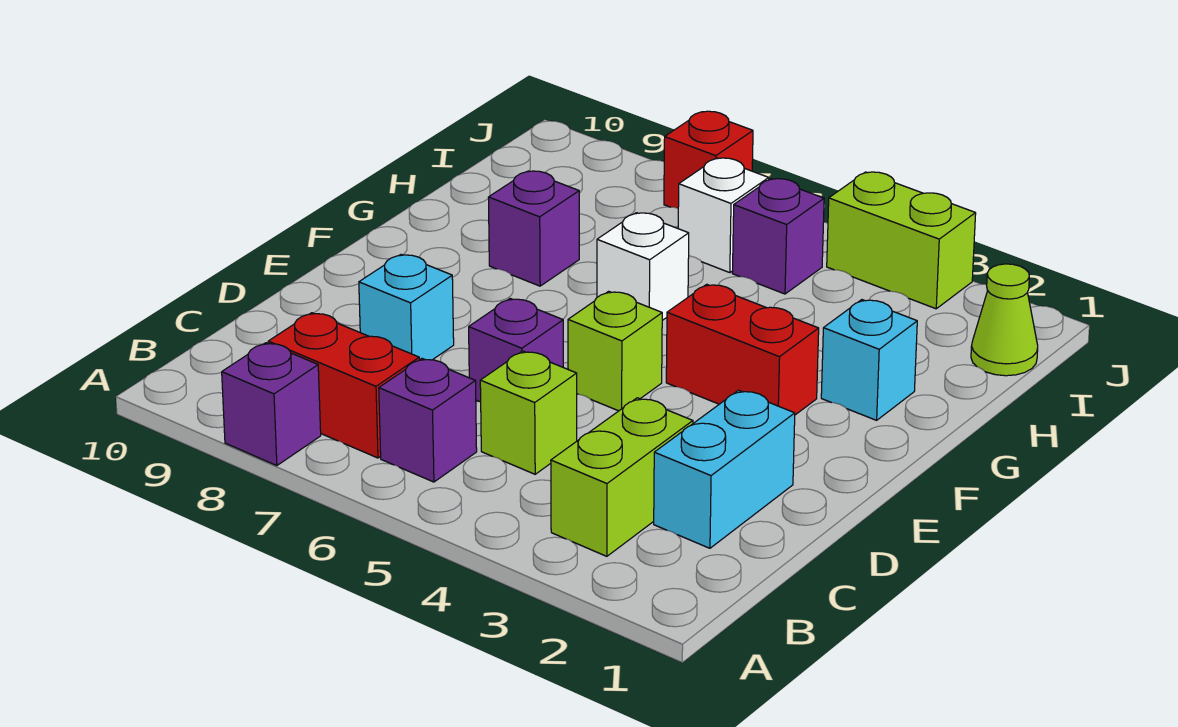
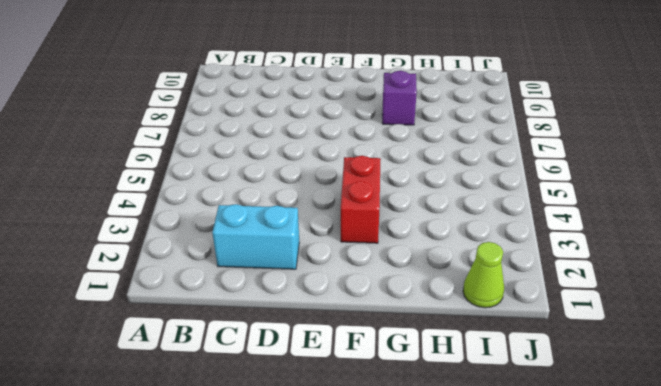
none -> purple brick A8 level 1
none -> lime brick B3:C3 level 1
none -> purple brick B6 level 1

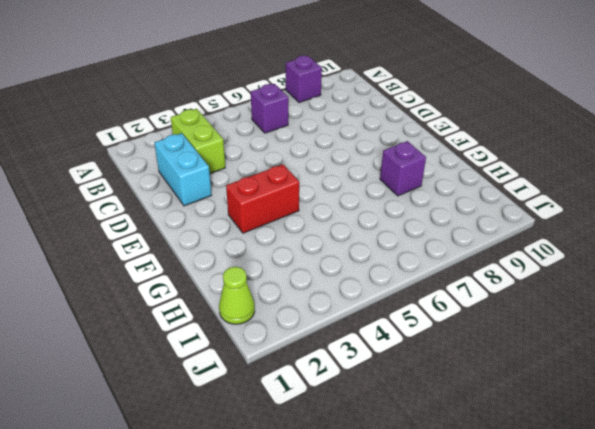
none -> red brick B7:B8 level 1
none -> lime brick C5 level 1
none -> purple brick D6 level 1

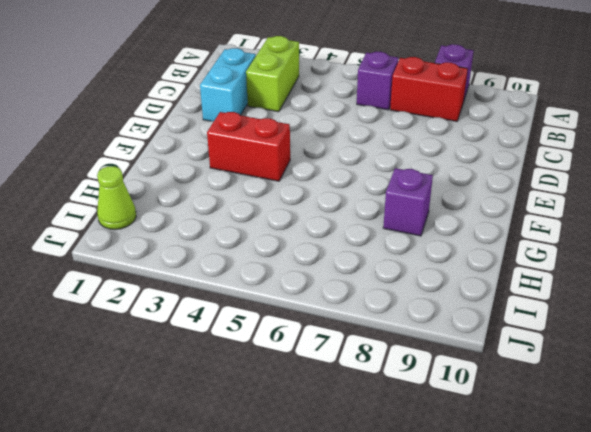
none -> lime brick C5 level 1
none -> purple brick D6 level 1
none -> cyan brick D8 level 1

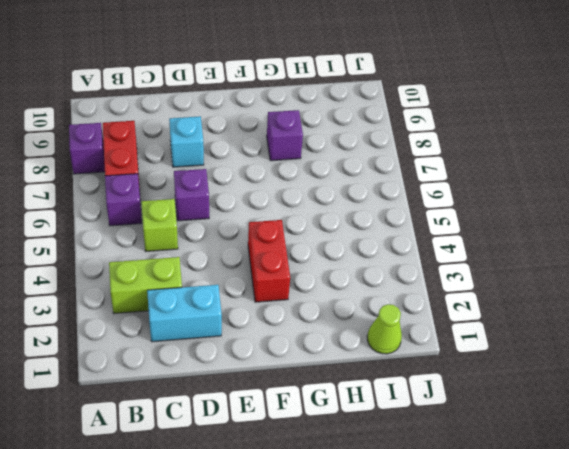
none -> lime brick E5 level 1
none -> cyan brick G2 level 1
none -> white brick G6 level 1

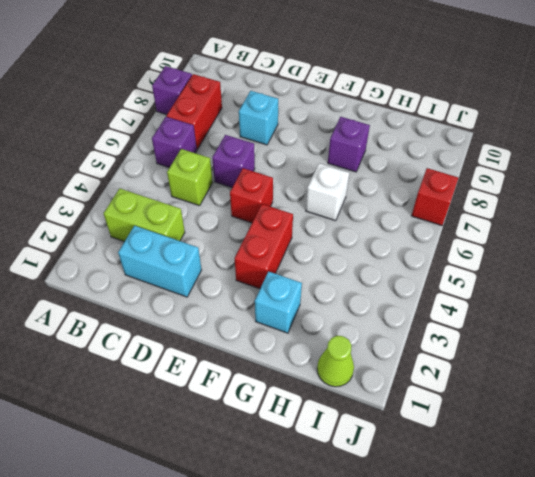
red brick E5 level 1 -> lime brick E5 level 1
none -> purple brick I5 level 1
none -> white brick I6 level 1
none -> lime brick J3:J4 level 1

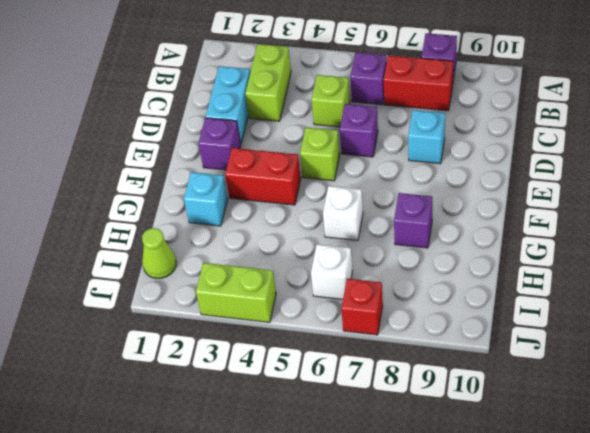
purple brick E2 level 1 -> purple brick I5 level 1

